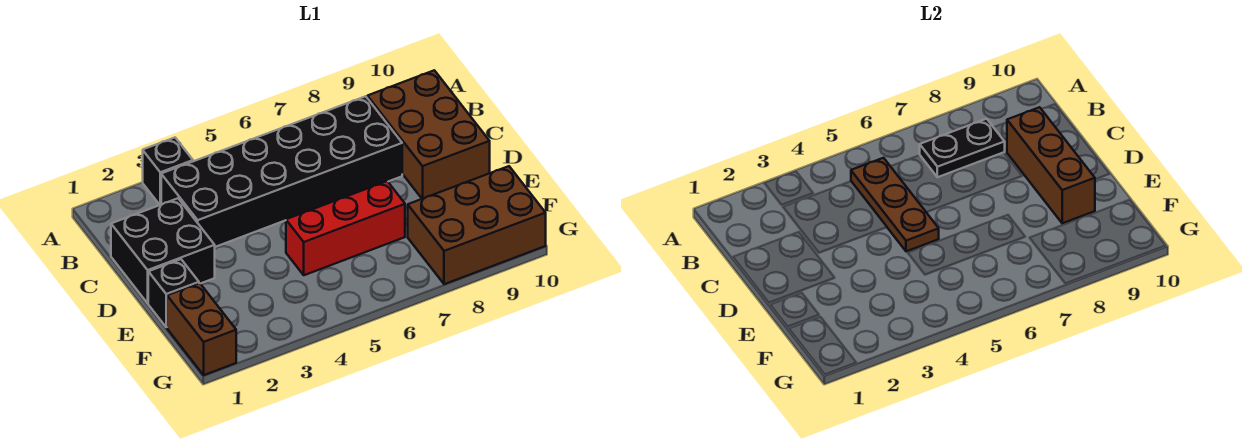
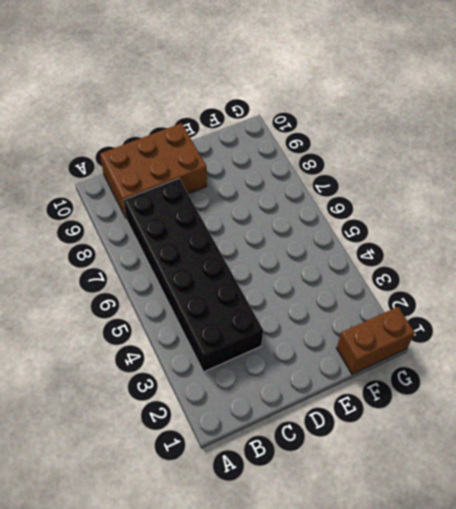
none -> black brick A3 level 1
none -> black brick C1:D2 level 1

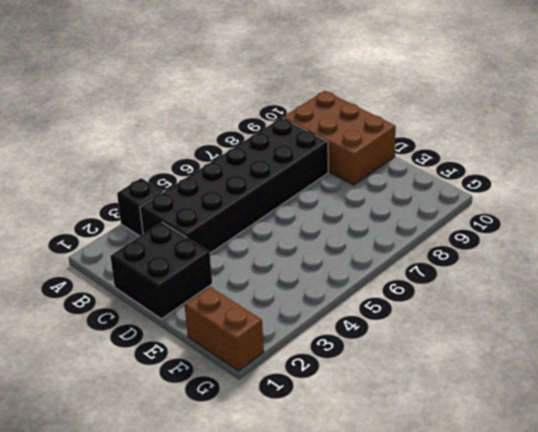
none -> black brick E1 level 1
none -> red brick E5:E7 level 1

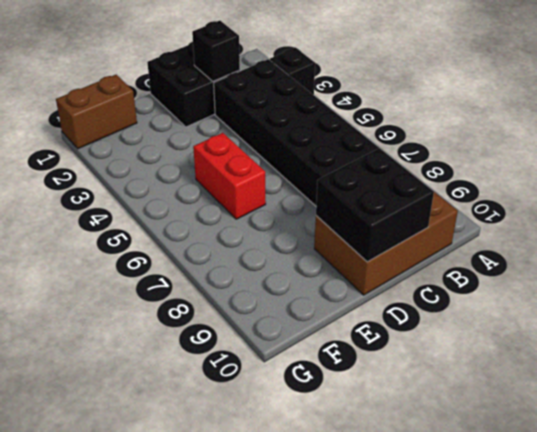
black brick C2 level 2 -> black brick E1 level 1
black brick C9:D10 level 2 -> brown brick C9:E9 level 2
red brick E5:E6 level 1 -> red brick E5:E7 level 1
none -> brown brick F8:G10 level 1
none -> brown plate B5:D5 level 2

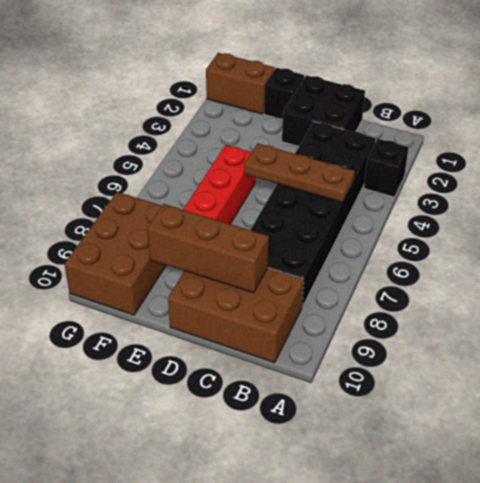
none -> black plate B7:B8 level 2

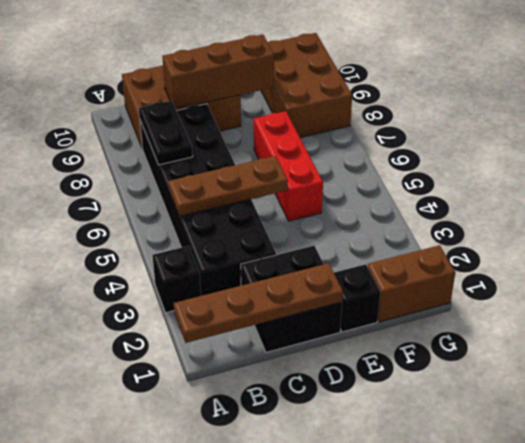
brown plate A1:D1 level 2 -> none

